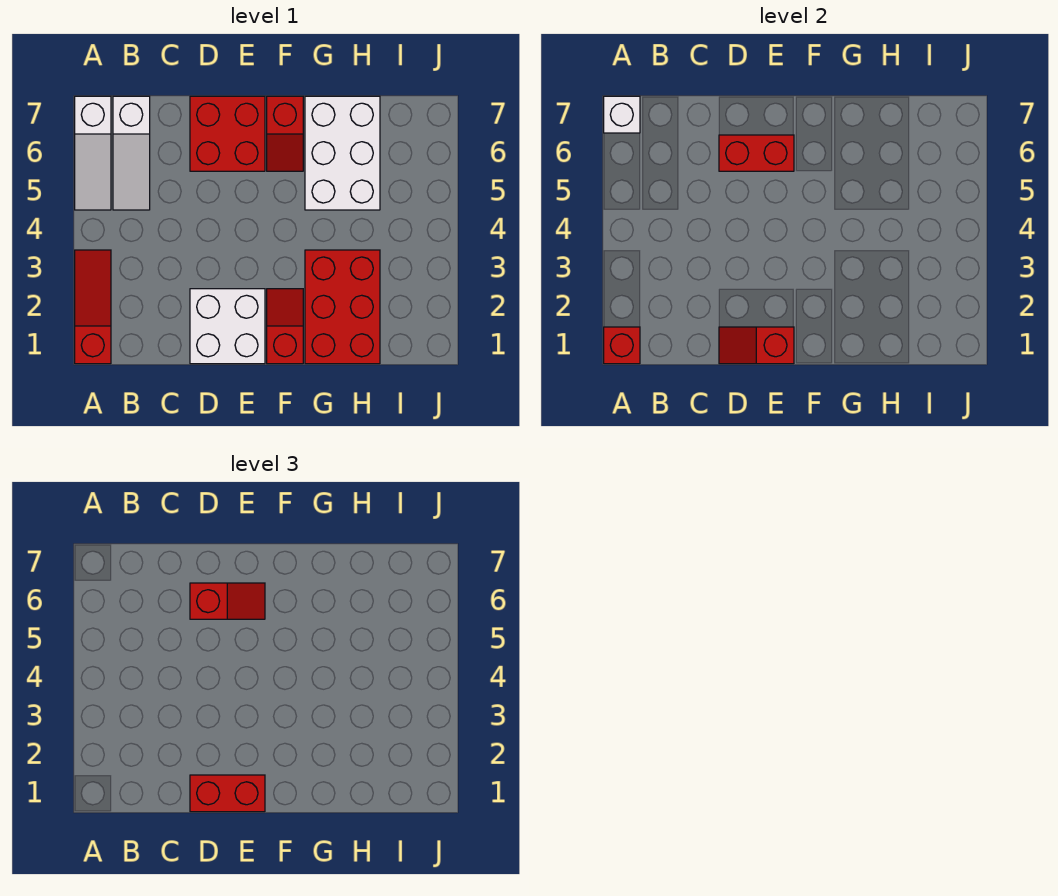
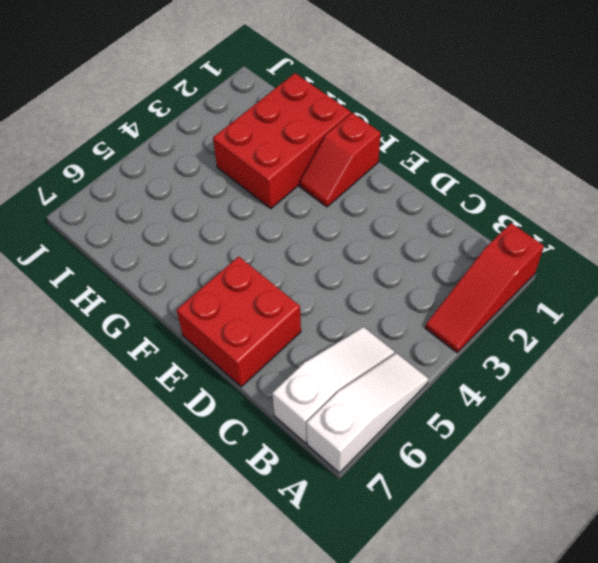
none -> white brick D1:E2 level 1
none -> red slope F6:F7 level 1 top 7
none -> white brick G5:H7 level 1

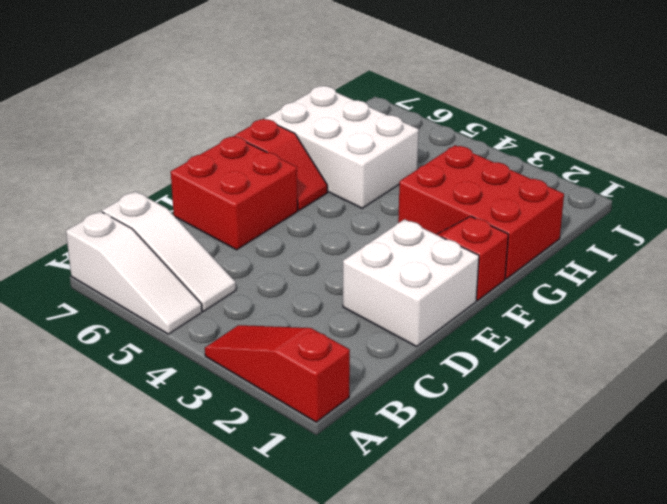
none -> red brick A1 level 2
none -> white brick A7 level 2
none -> red slope D1:E1 level 2 top E

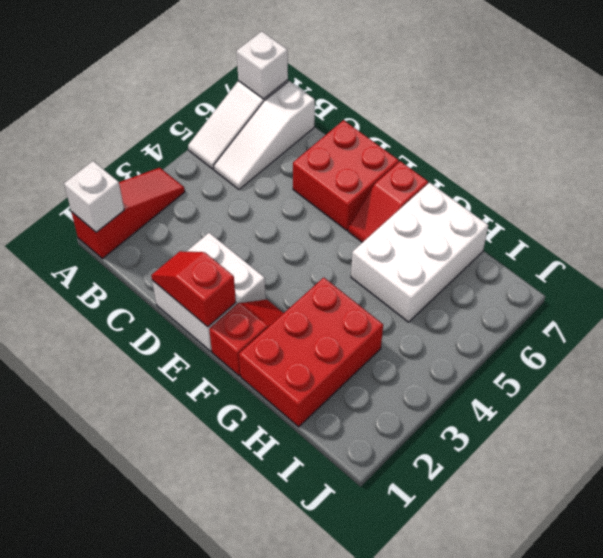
white brick A1 level 2 -> red brick A1 level 2
none -> red brick D6:E6 level 2
none -> red brick D1:E1 level 3
none -> red slope D6:E6 level 3 top D

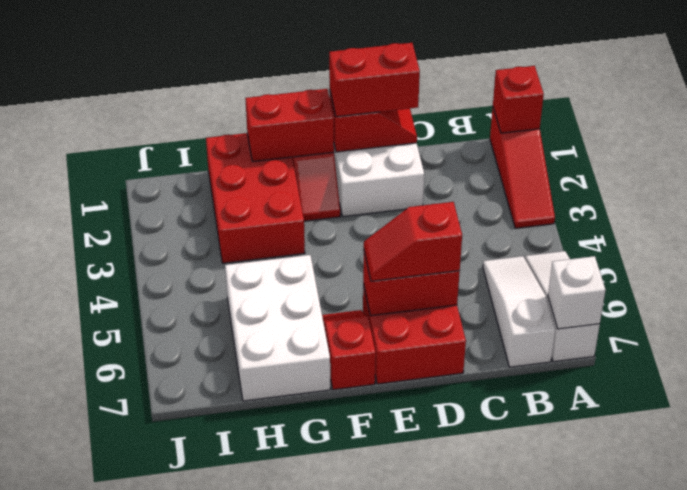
red brick F1:G1 level 2 -> none

